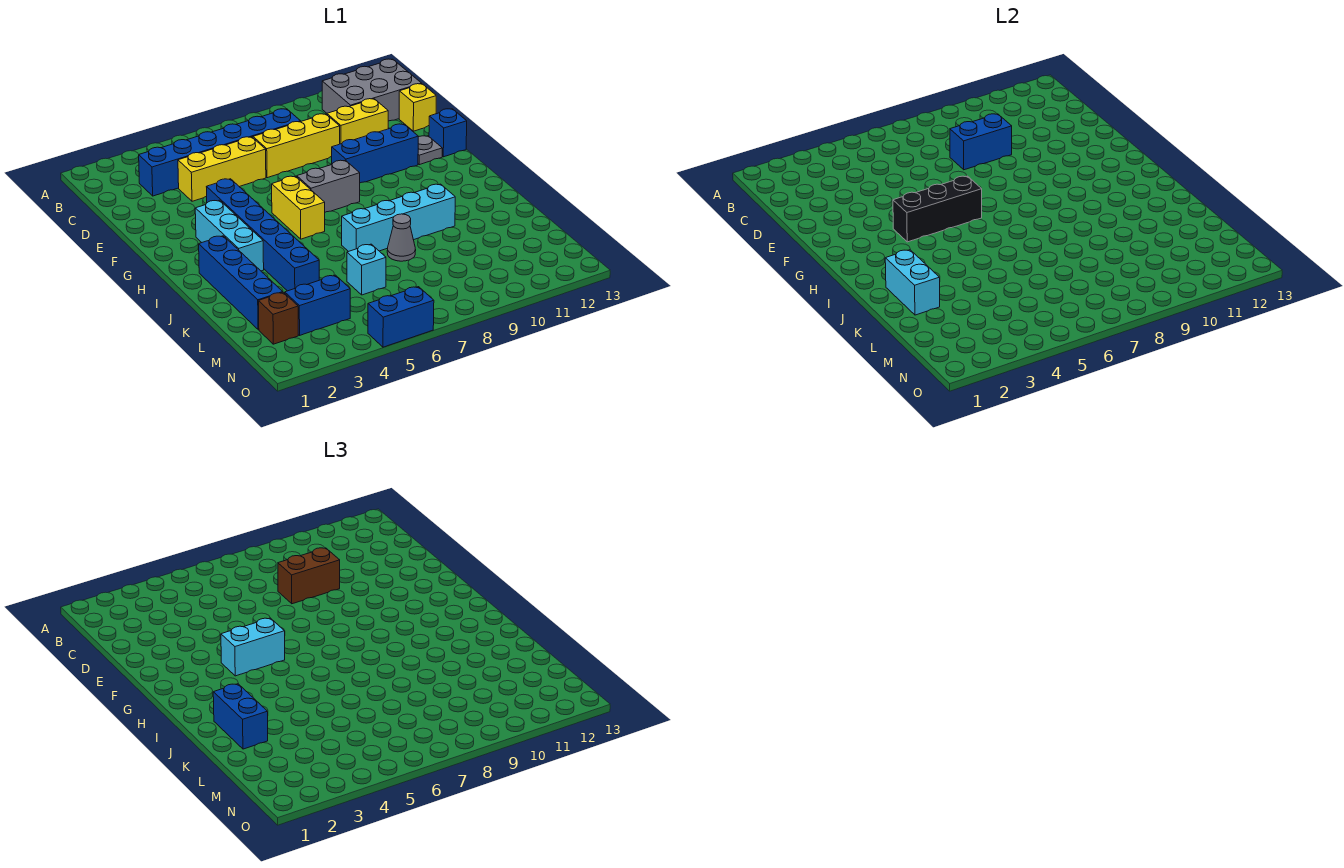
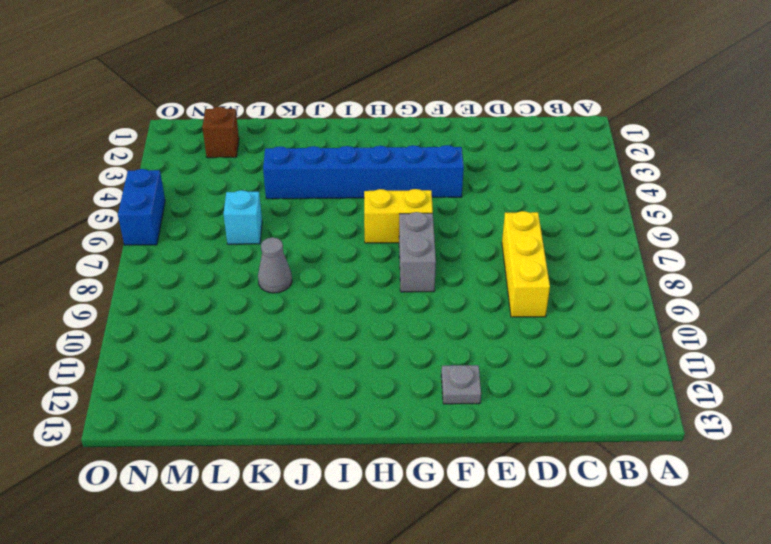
none -> grey brick B11:C13 level 1
none -> blue brick C3:C8 level 1
none -> yellow brick D4:D6 level 1

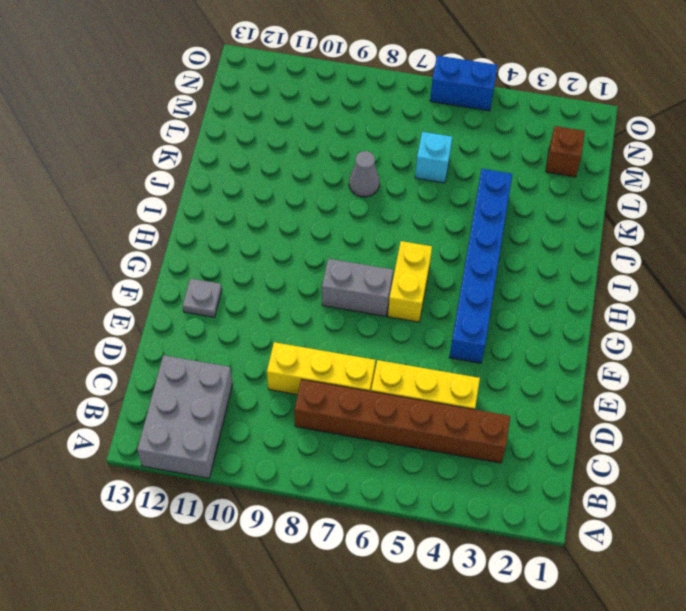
grey brick A11:C12 level 1 -> grey brick B11:C13 level 1
brown brick C3:C8 level 1 -> blue brick C3:C8 level 1
none -> yellow brick D10:D11 level 1
none -> yellow brick D13 level 1
none -> blue brick F9:F11 level 1

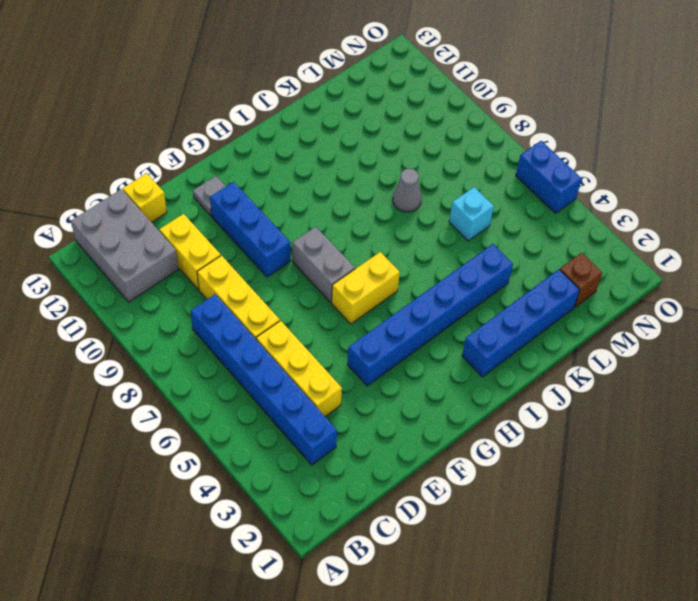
none -> blue brick F13 level 1
none -> cyan brick G3:I3 level 1
none -> cyan brick J7:J10 level 1

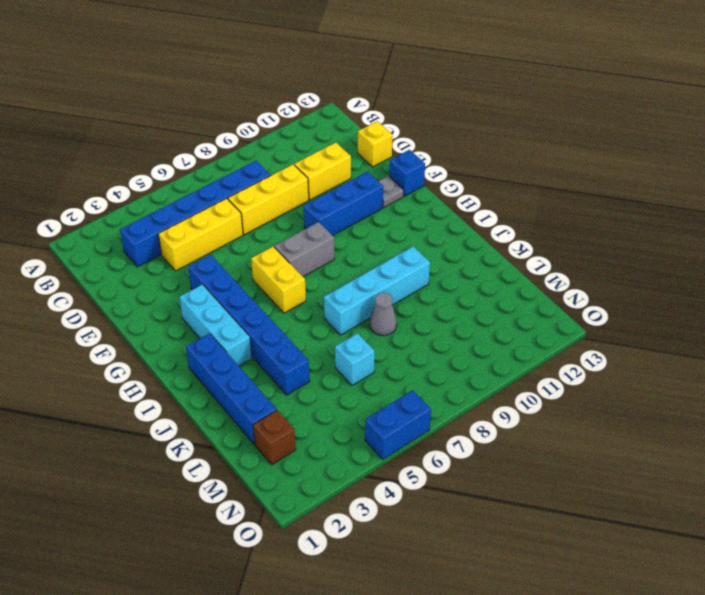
none -> grey brick B11:C13 level 1
none -> blue brick M3:M4 level 1
none -> blue brick D8:D9 level 2

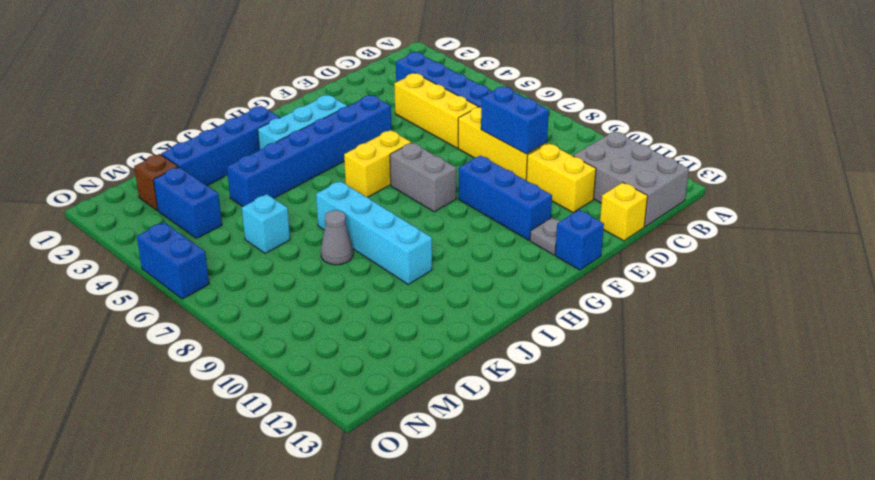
none -> black brick G4:G6 level 2
none -> cyan brick J2:K2 level 2
none -> brown brick D8:D9 level 3

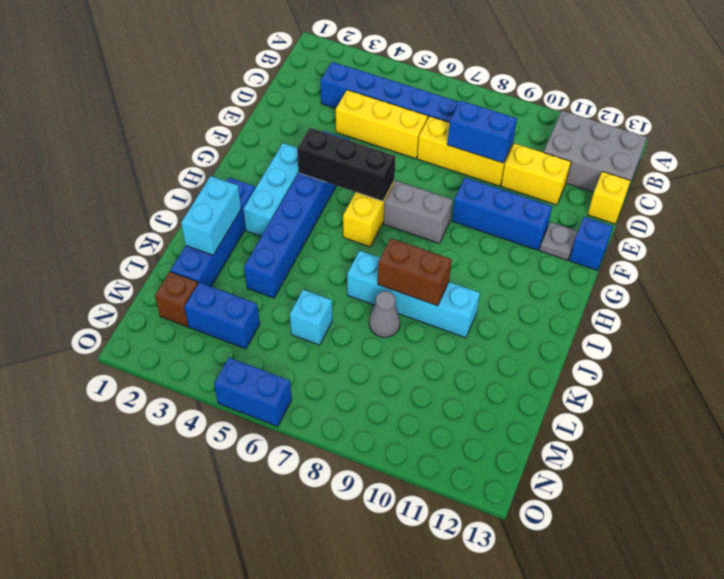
brown brick J8:J9 level 2 -> brown brick D8:D9 level 3
none -> cyan brick G4:G5 level 3
none -> blue brick J2:K2 level 3

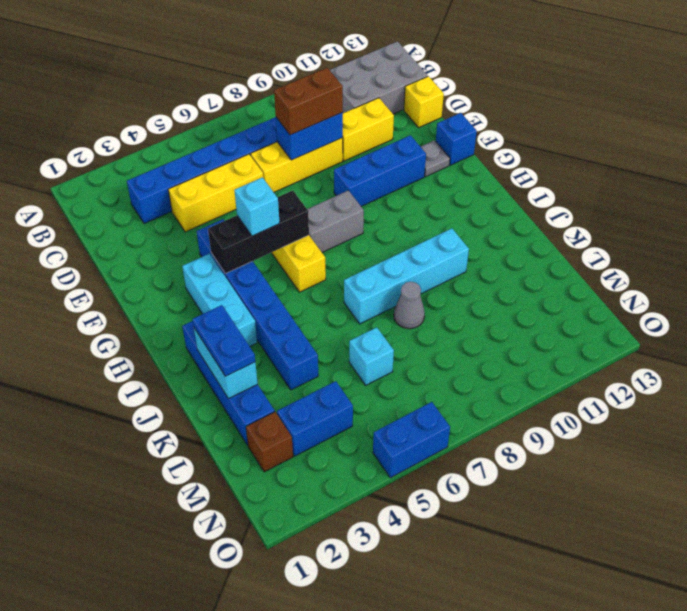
cyan brick G5 level 3 -> cyan brick G4:G5 level 3
blue plate J2:K2 level 3 -> blue brick J2:K2 level 3

